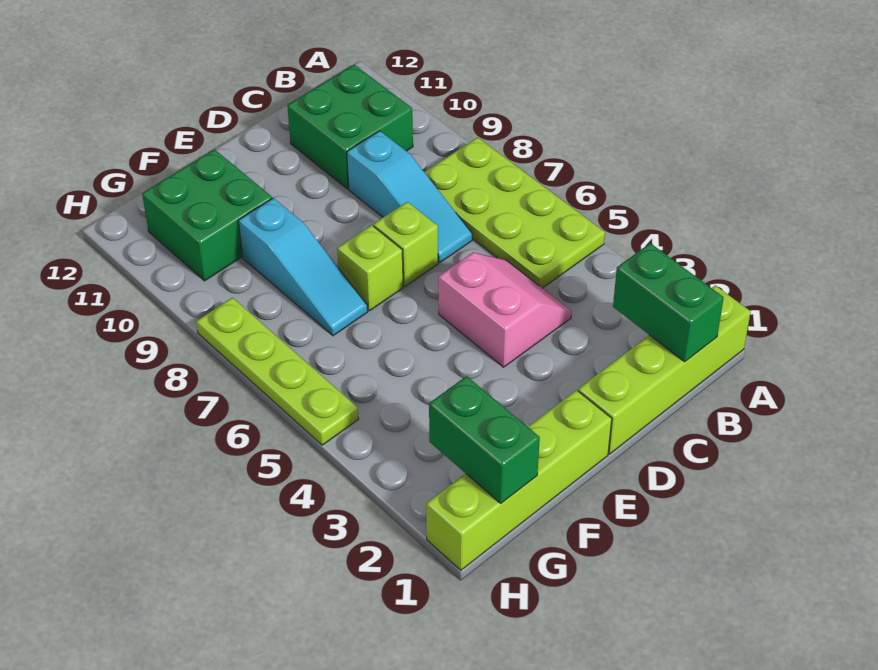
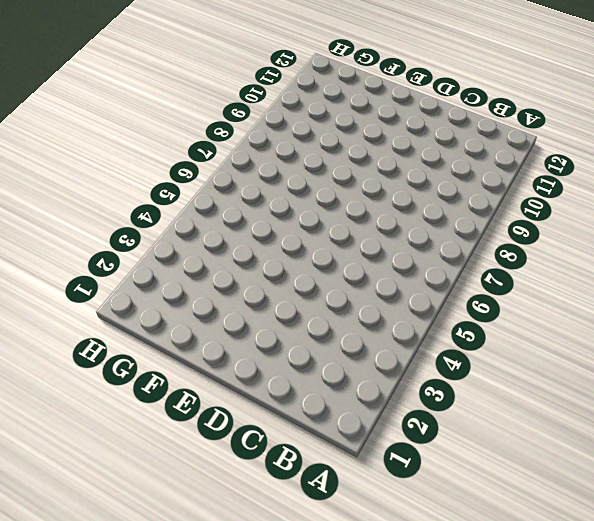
none -> lime brick A1:D1 level 1
none -> lime plate A5:B8 level 1
none -> green brick B10:C11 level 1

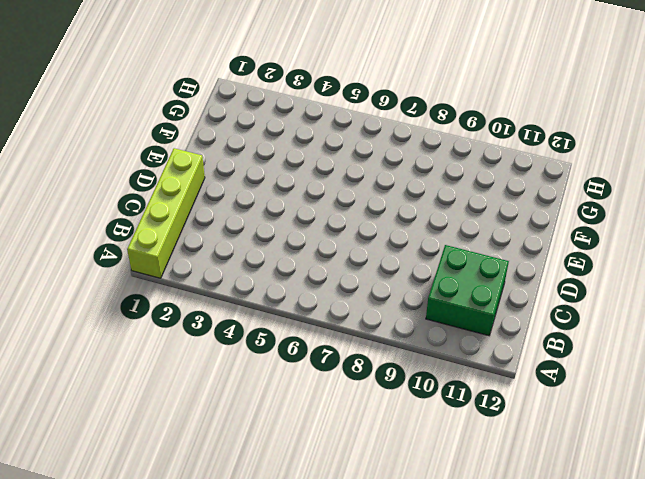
none -> lime plate A5:B8 level 1
none -> pink slope C4:D5 level 1 top D
none -> cyan slope C7:C9 level 1 top 9

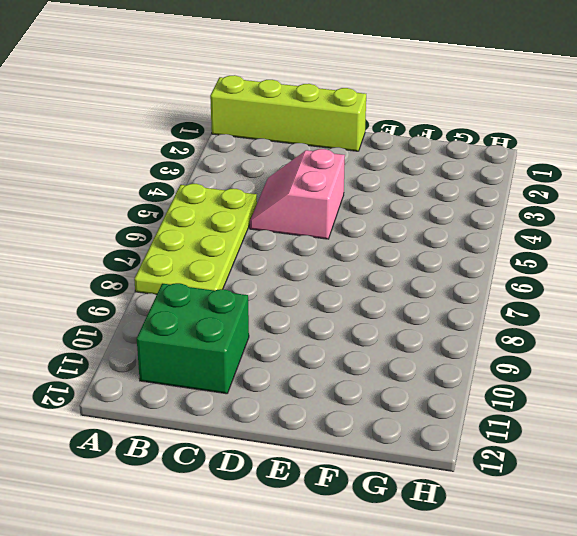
none -> cyan slope C7:C9 level 1 top 9
none -> lime brick D7 level 1
none -> lime brick E1:H1 level 1

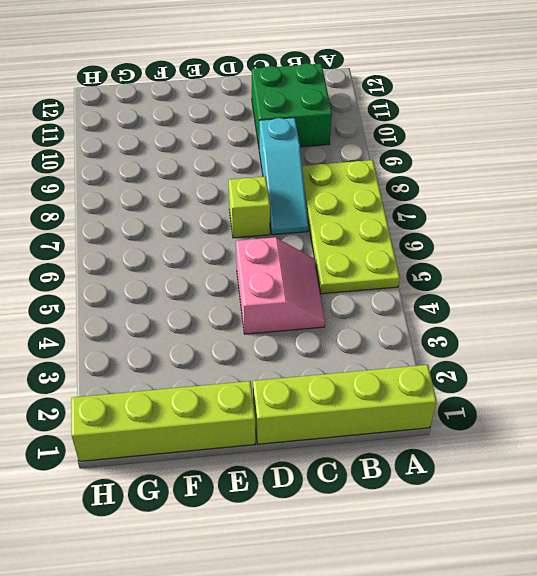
none -> lime brick E7 level 1
none -> cyan slope F7:F9 level 1 top 9
none -> green brick F10:G11 level 1

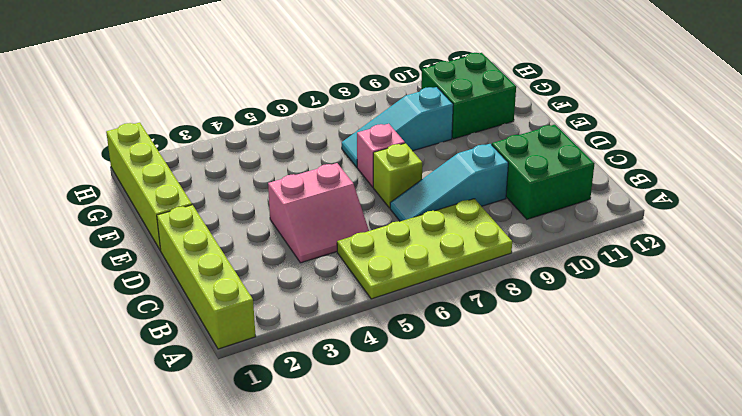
pink brick E7 level 1 -> lime brick E7 level 1
none -> lime plate H5:H8 level 1
none -> green brick B1:B2 level 2
none -> green brick G1:G2 level 2

